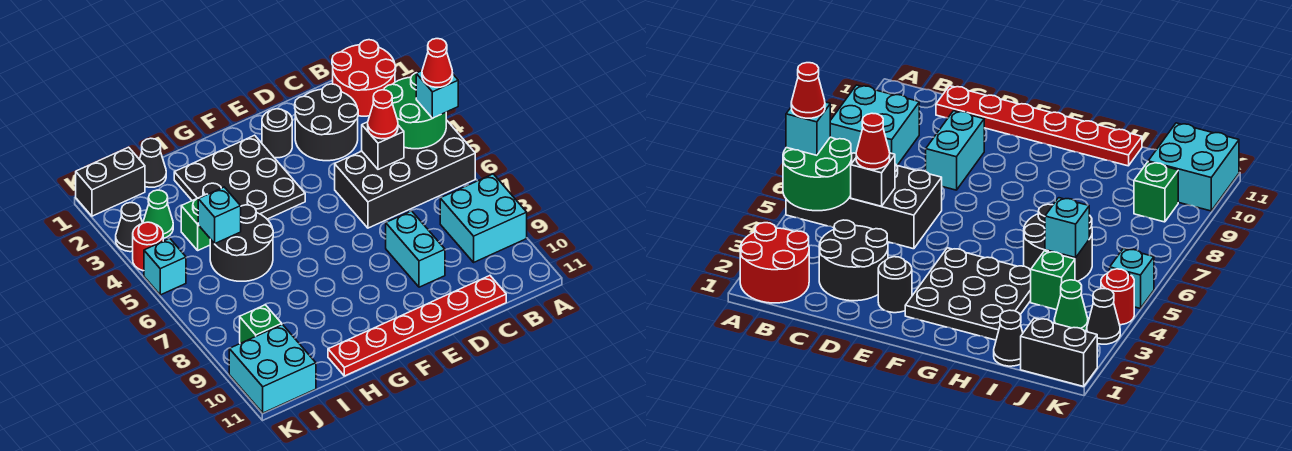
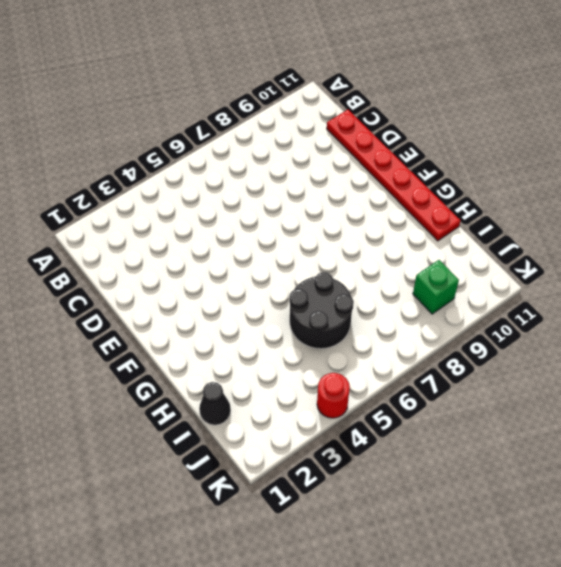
none -> red round brick A1:B2 level 1
none -> black brick A5:D6 level 1
none -> cyan brick A8:B9 level 1

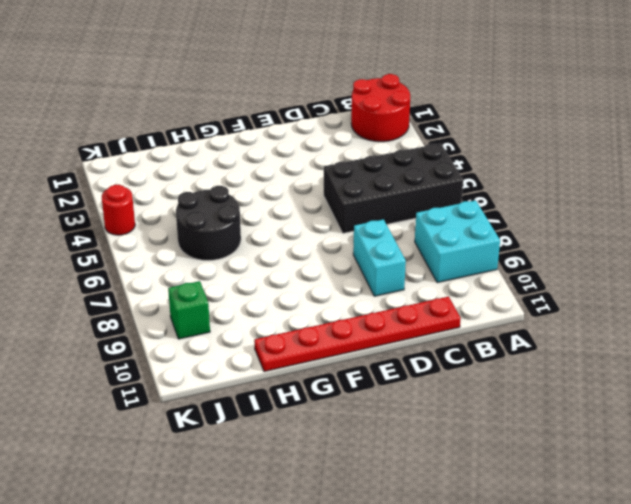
none -> black round brick C2:D3 level 1
none -> black round brick E2 level 1
none -> black plate F2:H4 level 1

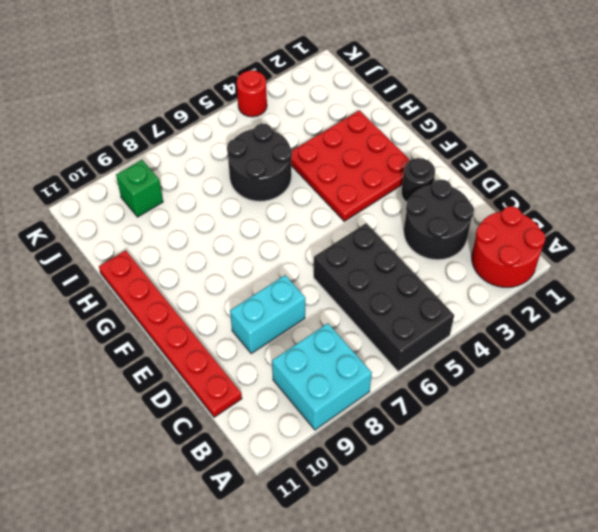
red plate F2:H4 level 1 -> black plate F2:H4 level 1
none -> black cone I1 level 1
none -> green brick I4 level 1
none -> black brick J1:K1 level 1

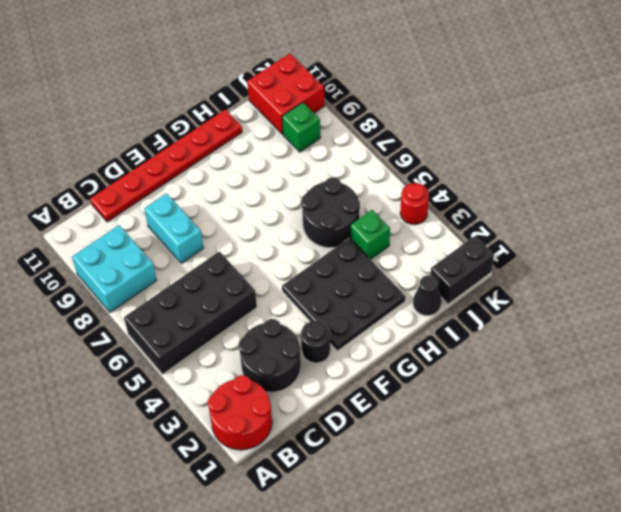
red brick J10:K11 level 1 -> cyan brick J10:K11 level 1
none -> green cone J3 level 1
none -> black cone K3 level 1
none -> cyan brick K5 level 1

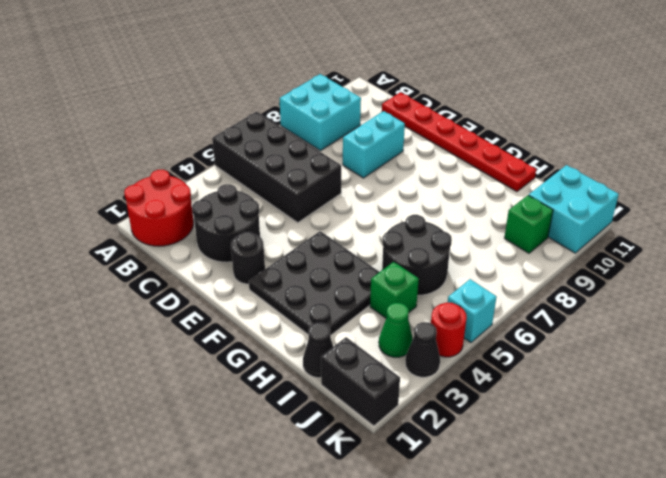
none -> green round brick A4:B5 level 2
none -> black brick C5 level 2
none -> cyan brick I5 level 2

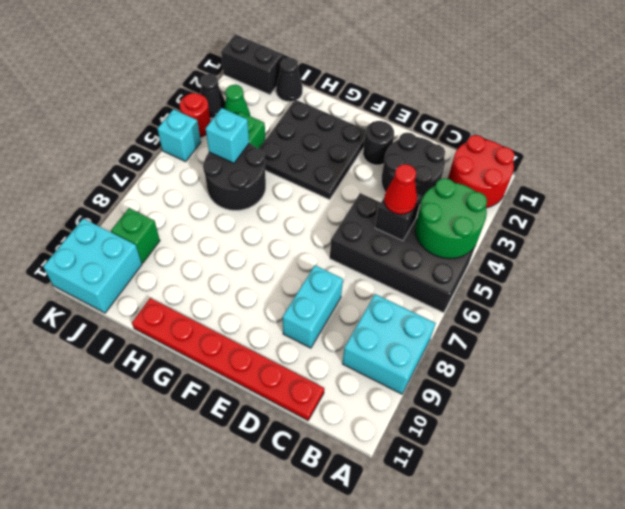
none -> cyan brick A5 level 3
none -> red cone A5 level 4

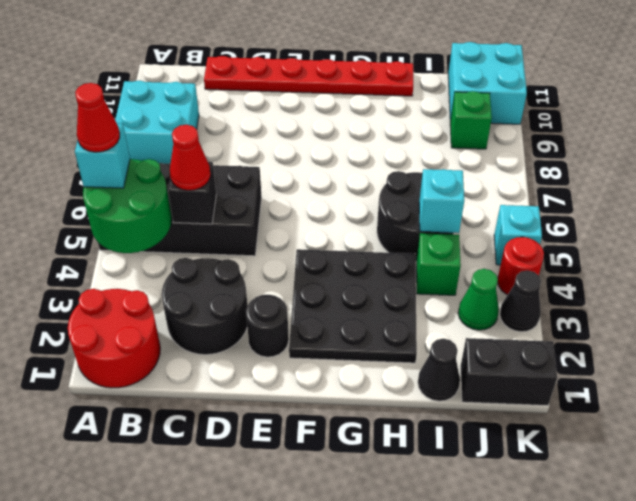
none -> cyan brick D8:D9 level 1

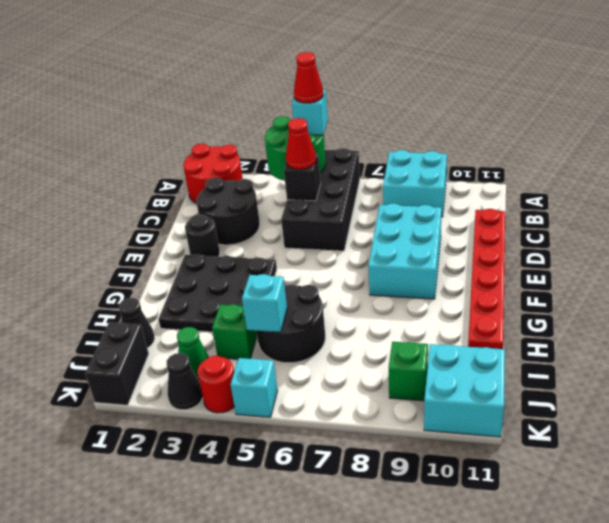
cyan brick D8:F9 level 1 -> cyan brick D8:D9 level 1

